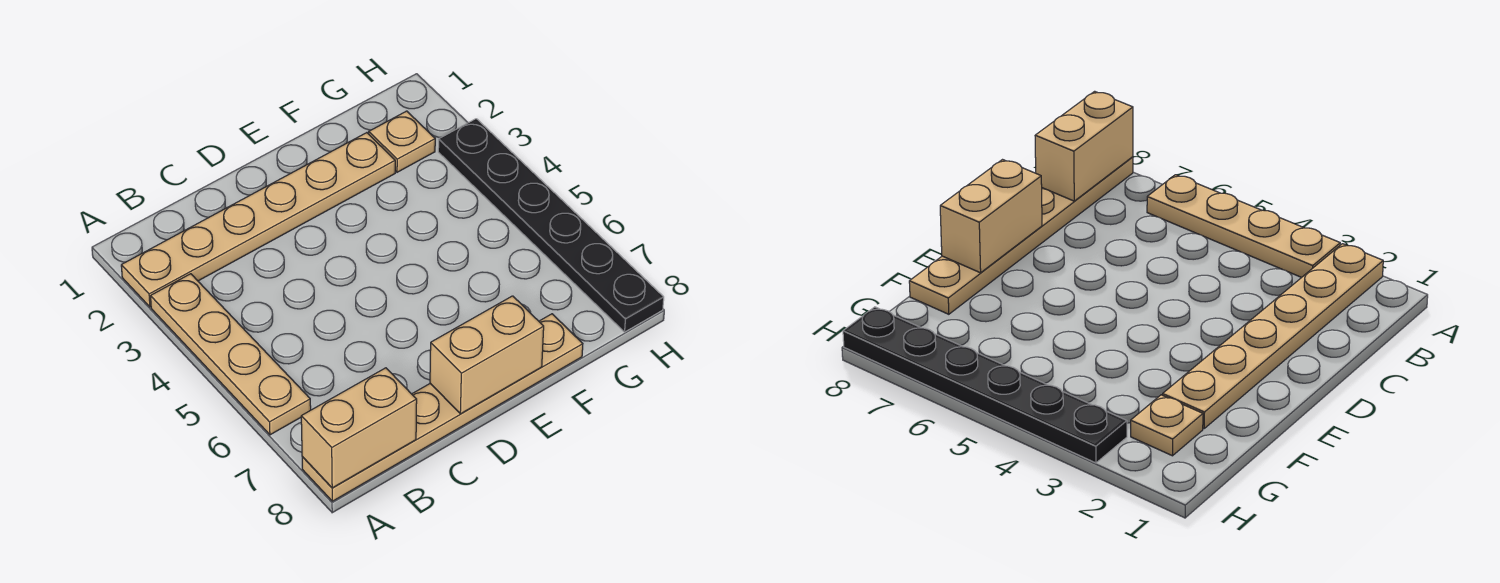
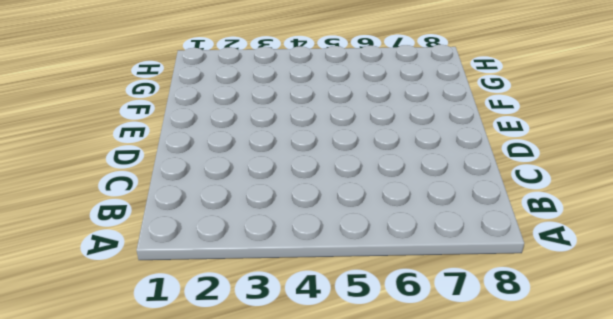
none -> tan plate A2:F2 level 1
none -> tan plate A3:A6 level 1

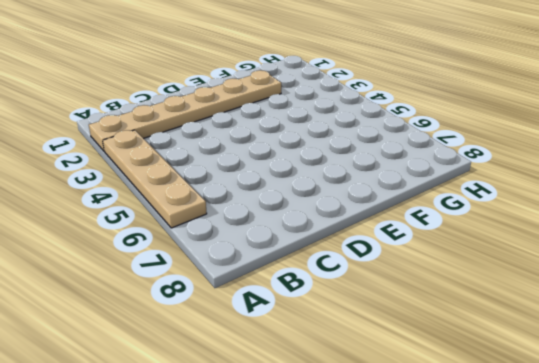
none -> tan plate A8:F8 level 1
none -> tan plate G2 level 1

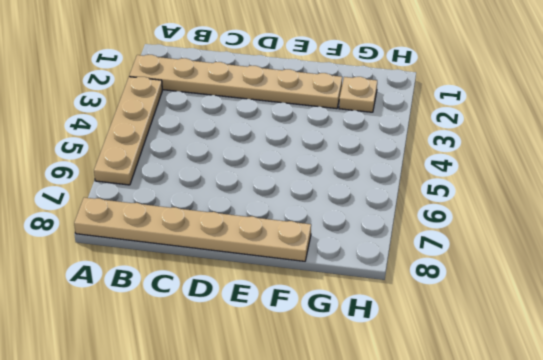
none -> black plate H3:H8 level 1
none -> tan brick A8:B8 level 2

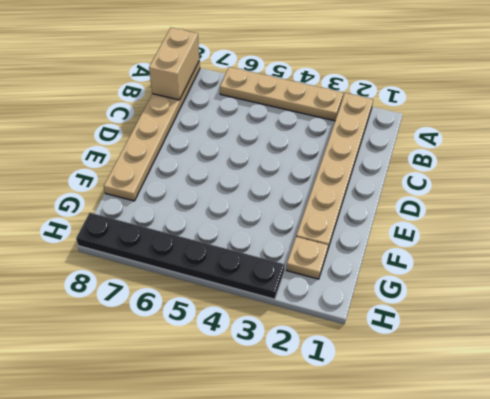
none -> tan brick D8:E8 level 2

